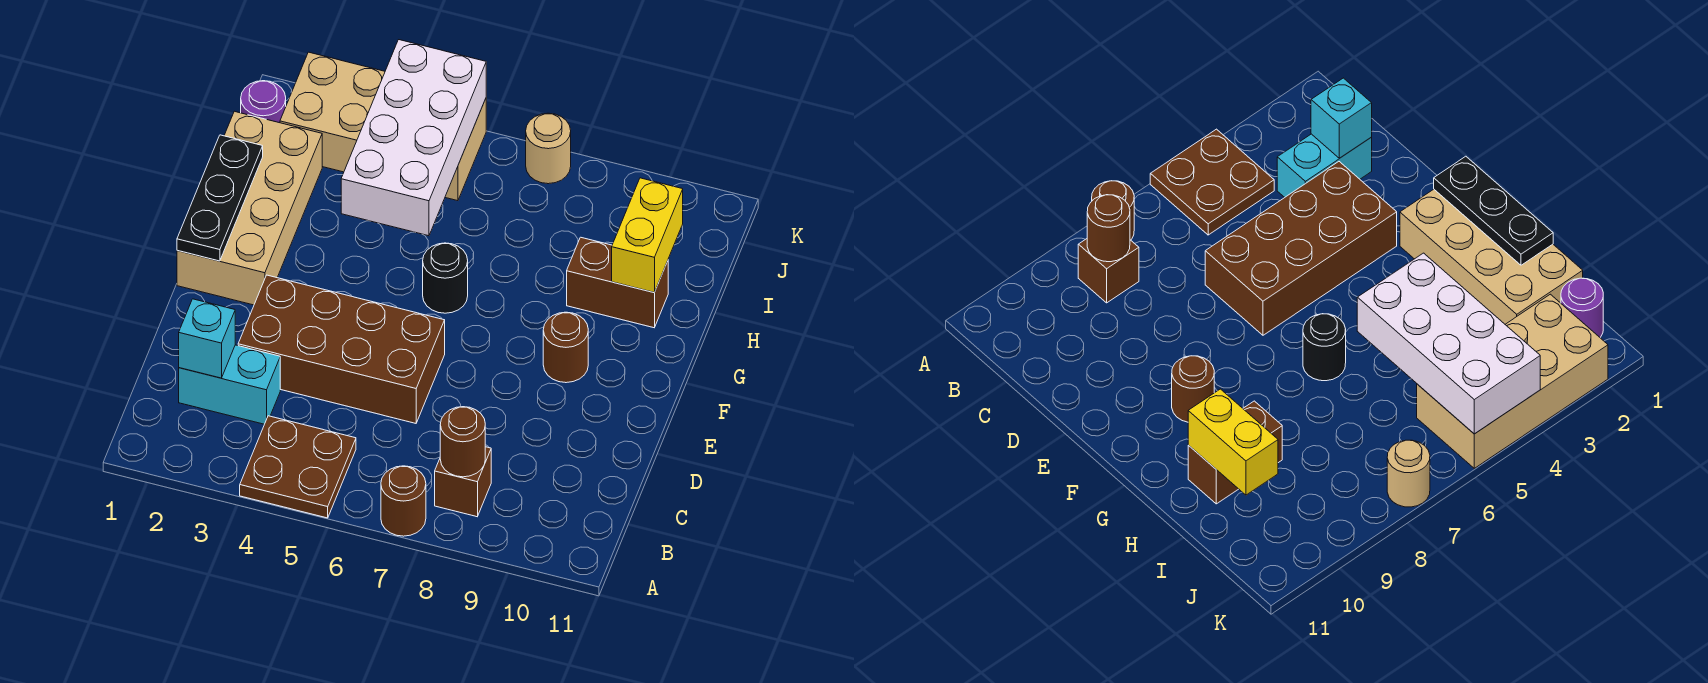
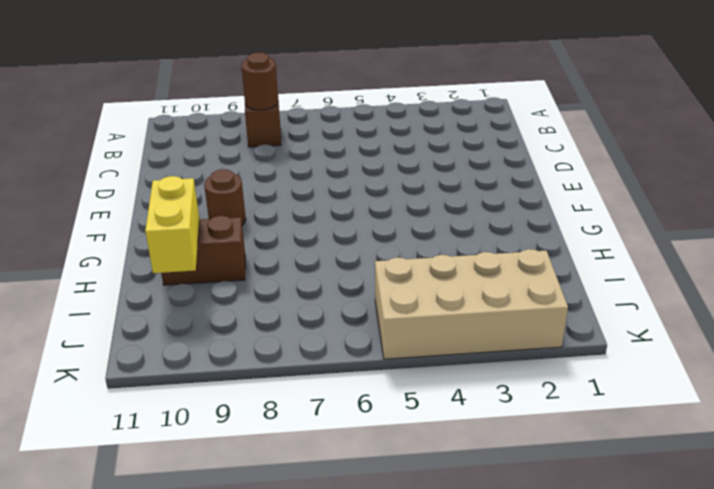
none -> brown plate A4:B5 level 1
none -> brown round brick A7 level 1
none -> cyan brick C2:C3 level 1

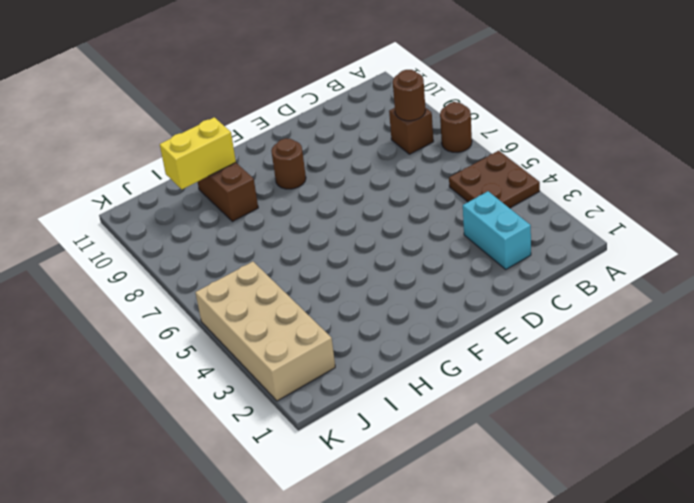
none -> brown brick D3:E6 level 1
none -> tan brick F1:I2 level 1
none -> black round brick G6 level 1

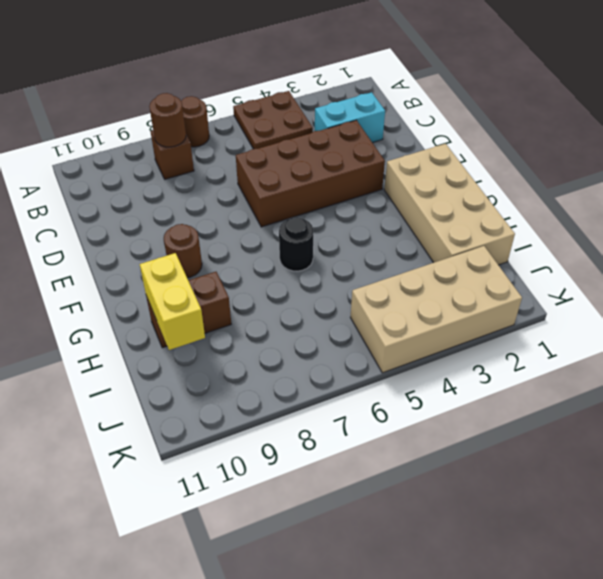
none -> purple round brick J1 level 1
none -> tan round brick K7 level 1
none -> cyan brick C2 level 2

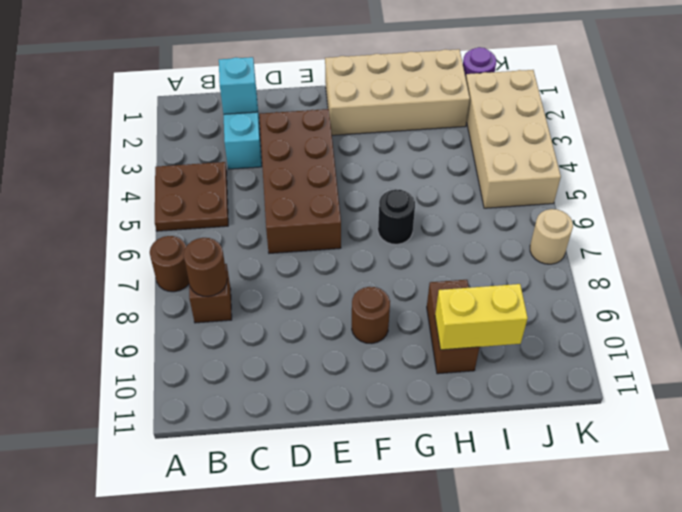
none -> black plate F1:H1 level 2
none -> white brick H4:K5 level 2

